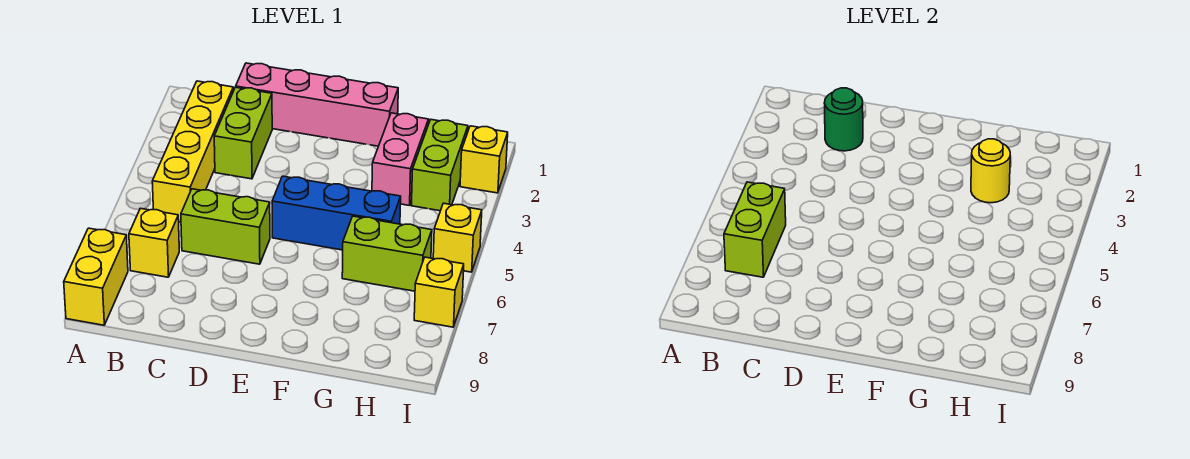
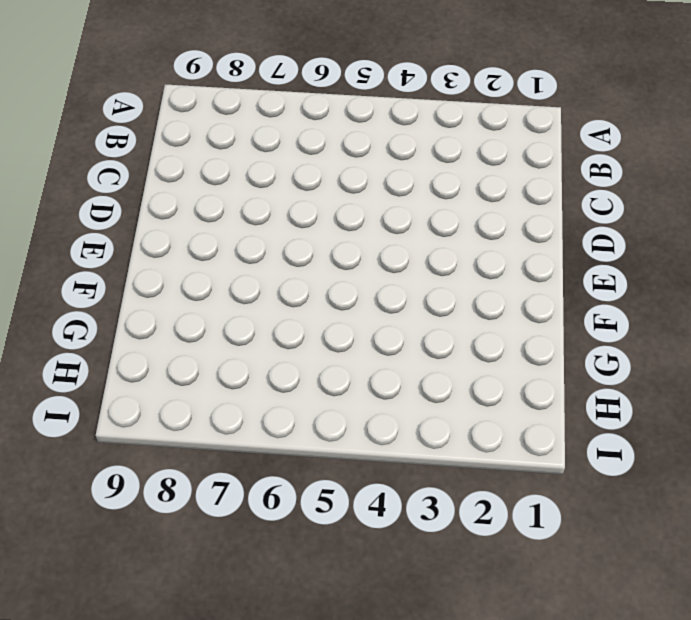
none -> yellow brick A8:A9 level 1
none -> yellow brick B2:B5 level 1
none -> yellow brick B7 level 1

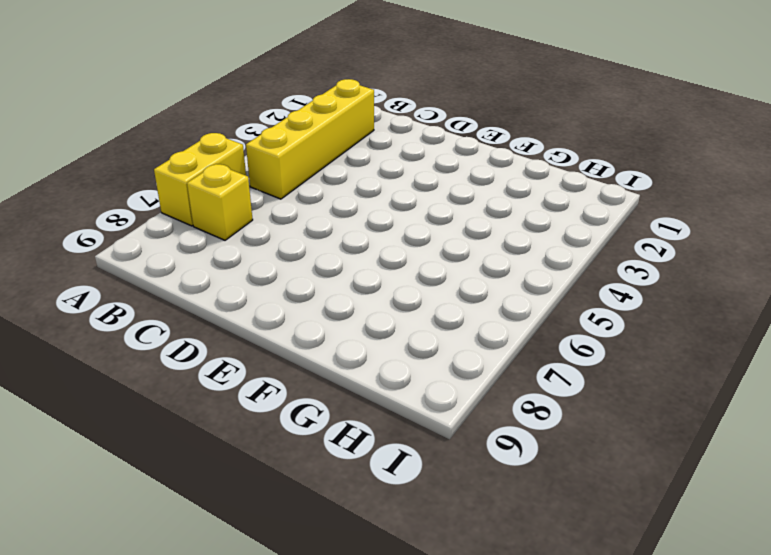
yellow brick A6:A7 level 1 -> yellow brick A8:A9 level 1
none -> pink brick C1:F1 level 1
none -> lime brick C2:C3 level 1
none -> lime brick C6:D6 level 1

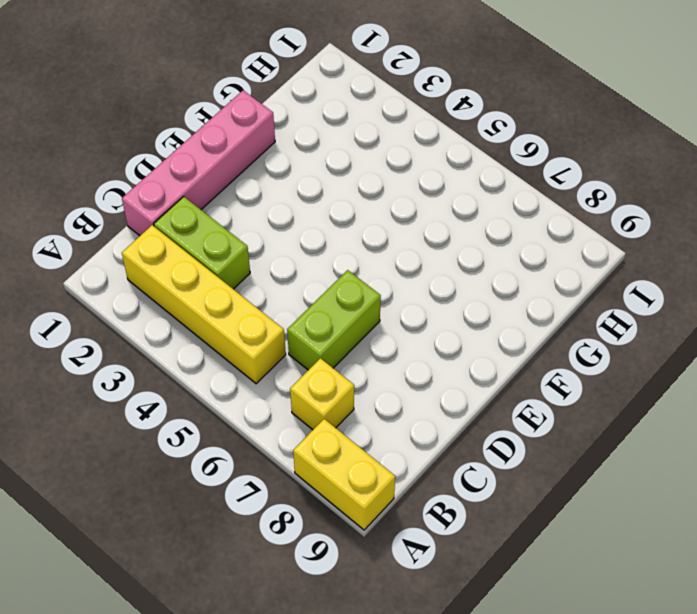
none -> blue brick E5:G5 level 1
none -> pink brick G2:G3 level 1
none -> lime brick G6:H6 level 1

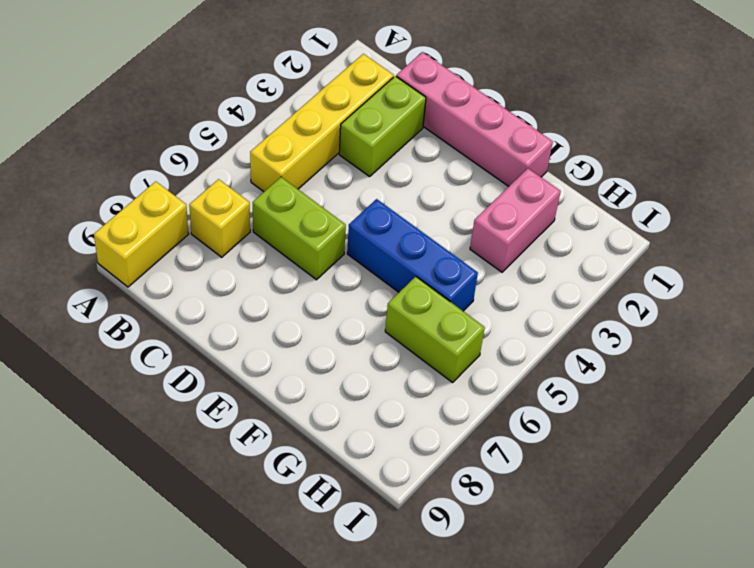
none -> lime brick H2:H3 level 1
none -> yellow brick I2 level 1
none -> yellow brick I5 level 1

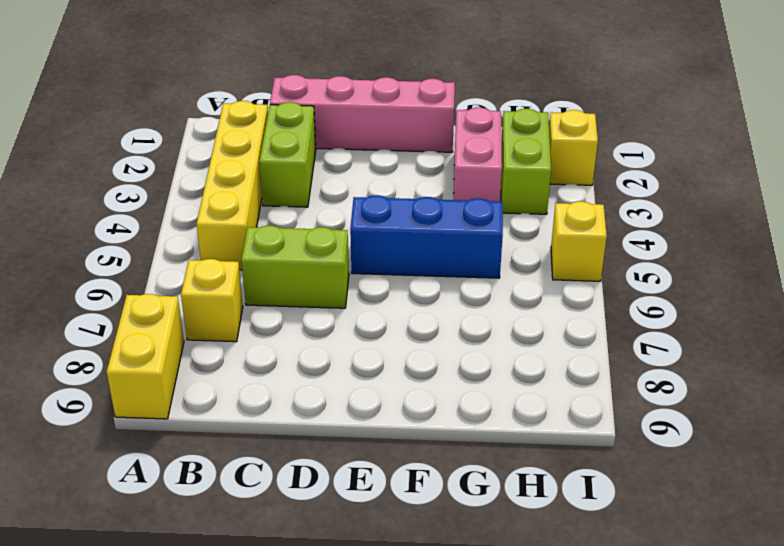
none -> lime brick G6:H6 level 1
none -> yellow brick I7 level 1
none -> lime brick B6:B7 level 2

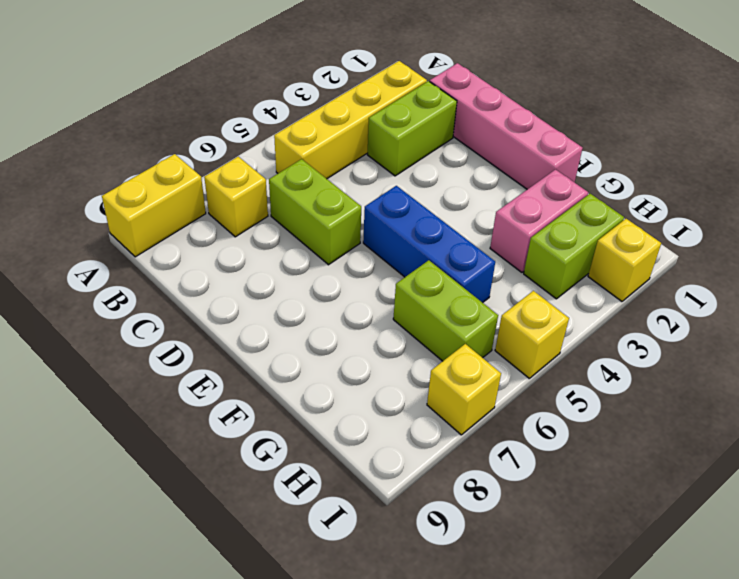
none -> lime brick B6:B7 level 2
none -> green round brick C2 level 2
none -> yellow round brick G3 level 2

